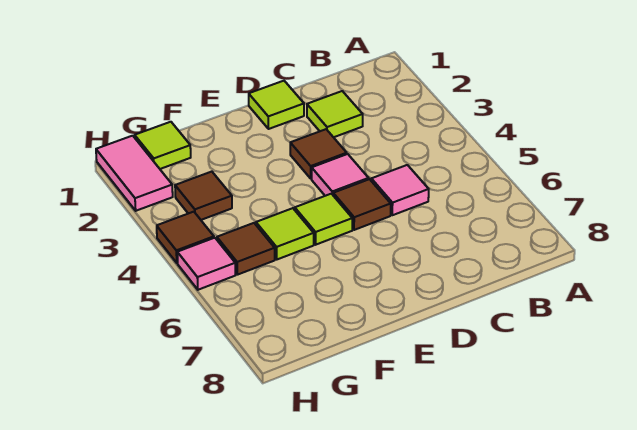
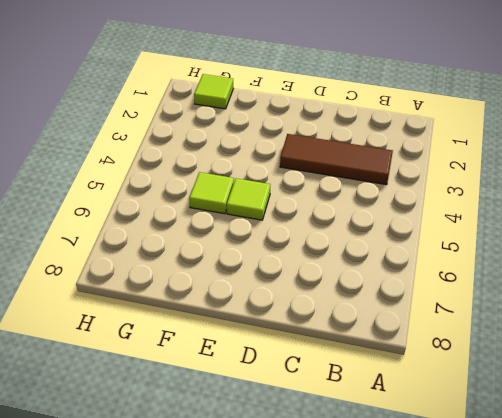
brown tile B3:D3 level 1 -> brown tile D3 level 1
none -> lime tile C2 level 1
none -> pink tile C5 level 1
none -> lime tile D1 level 1

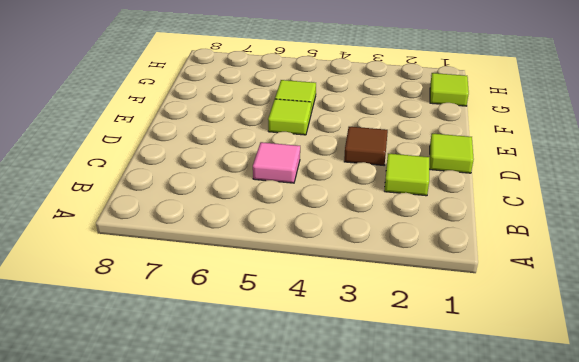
none -> pink tile D4 level 1
none -> brown tile D5 level 1
none -> brown tile G3 level 1

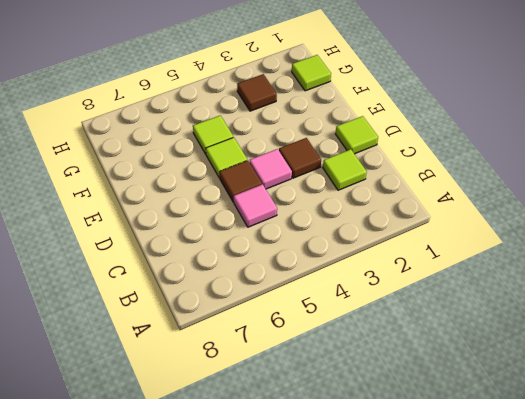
none -> brown tile G5 level 1
none -> pink tile H1:H2 level 1
none -> brown tile H4 level 1

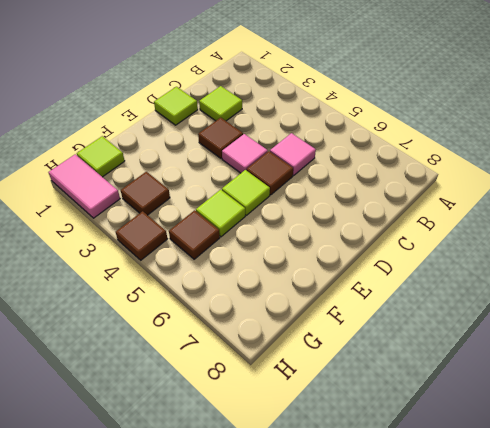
none -> pink tile H5 level 1

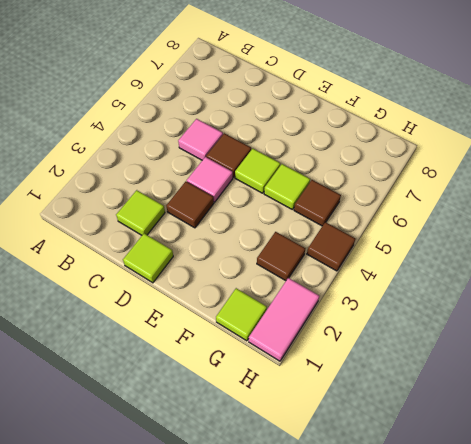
none -> pink tile H5 level 1

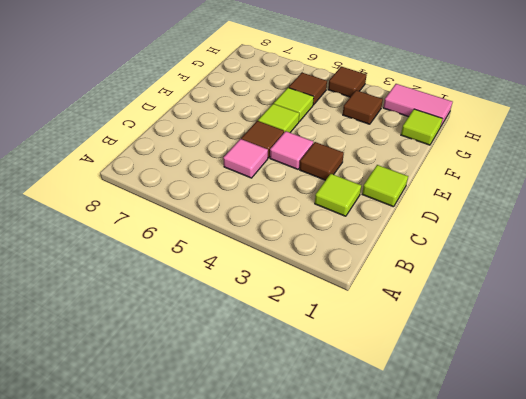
none -> pink tile H5 level 1

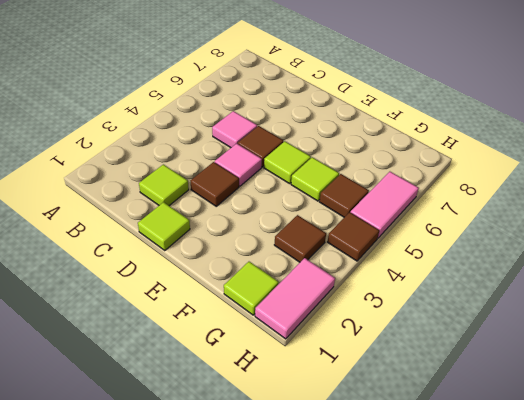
pink tile H5:H6 level 1 -> pink tile H5 level 1

